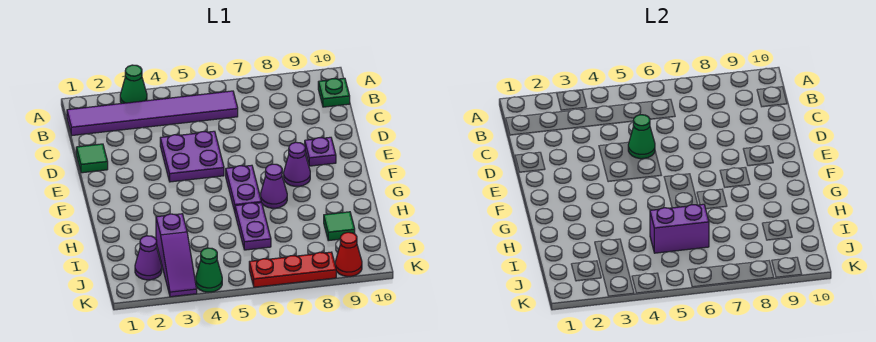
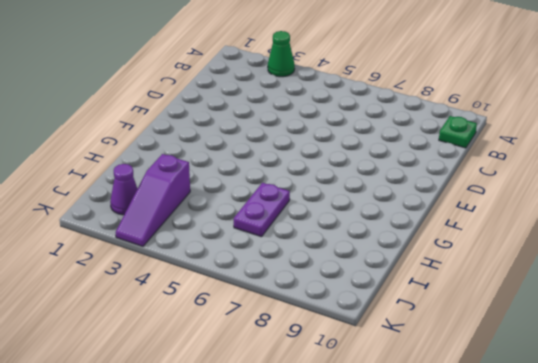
none -> purple tile B1:B6 level 1
none -> green tile D1 level 1
none -> purple plate D4:E5 level 1

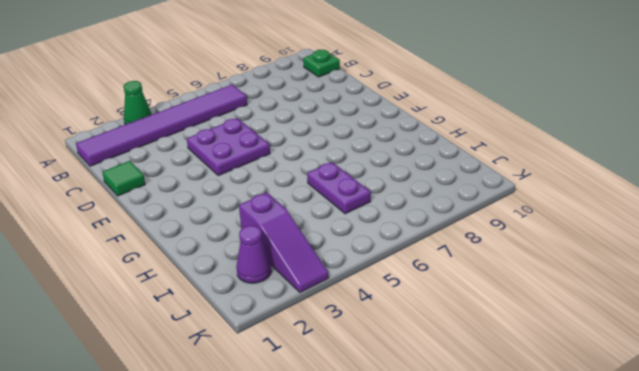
none -> purple plate E9 level 1
none -> purple plate F6:G6 level 1
none -> purple cone F8 level 1

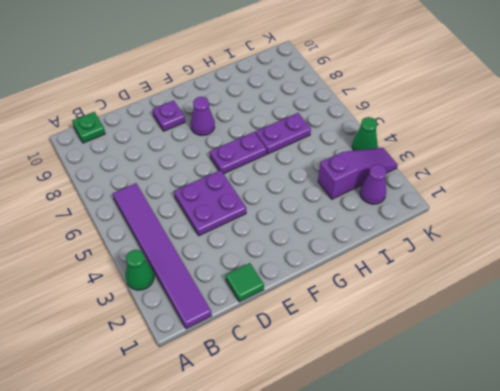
none -> purple cone G7 level 1
none -> green tile I9 level 1
none -> red plate K6:K8 level 1

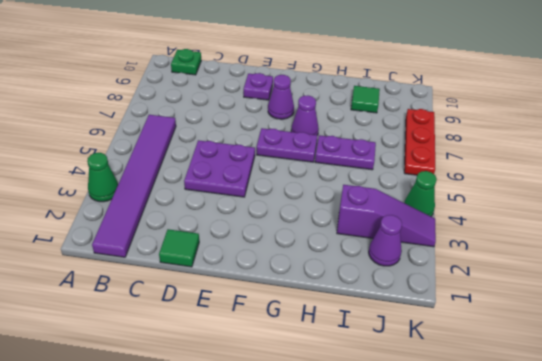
none -> red cone K9 level 1
none -> green cone D5 level 2
none -> purple brick I5:I6 level 2

